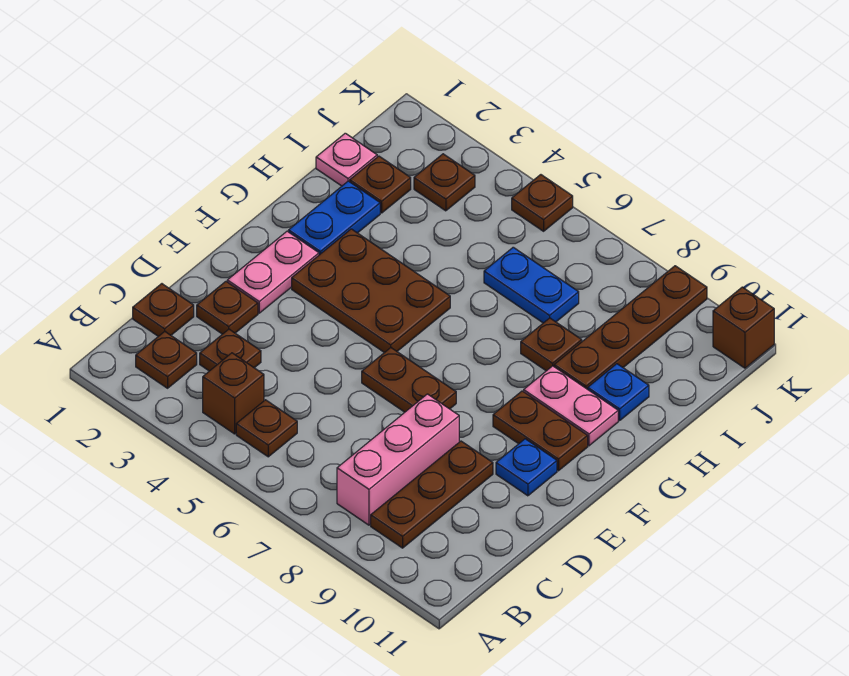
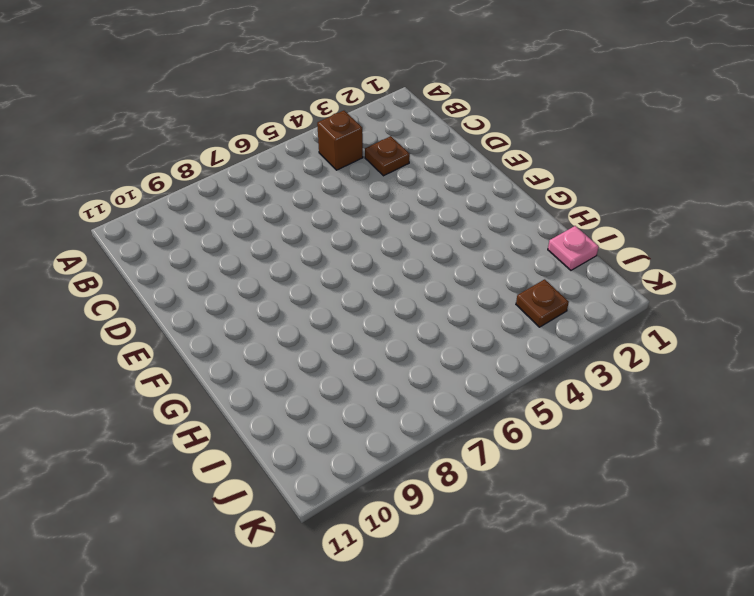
none -> brown plate B2 level 1
none -> brown plate B5 level 1
none -> pink brick B8:D8 level 1

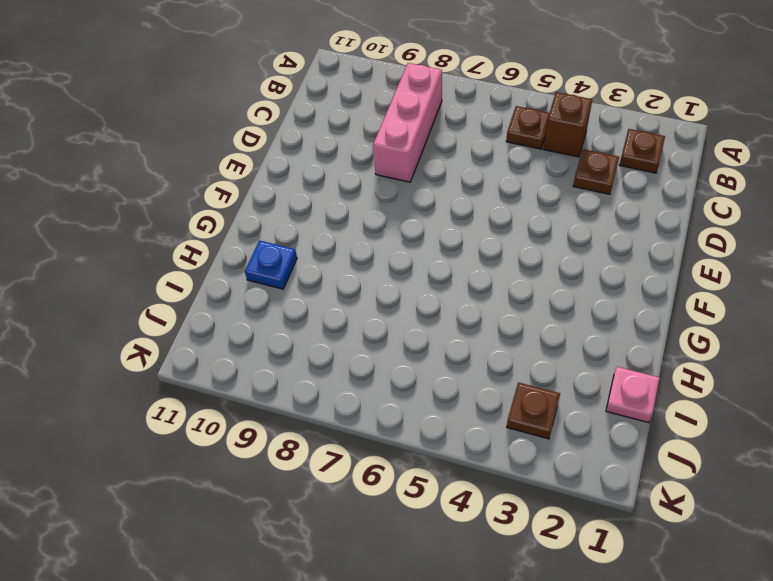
none -> brown plate B9:D9 level 1
none -> brown plate C1 level 1
none -> brown plate D2 level 1

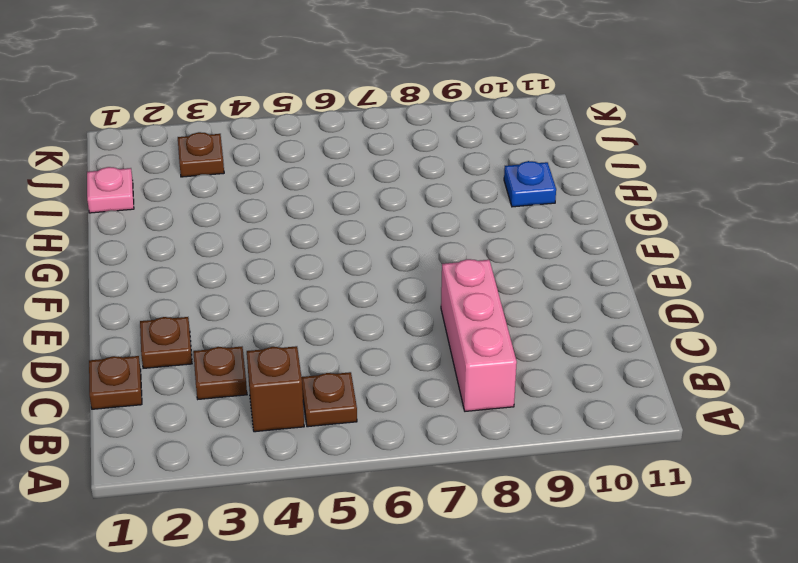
none -> brown plate B2 level 1
none -> brown plate B9:D9 level 1
none -> pink plate E2:F2 level 1

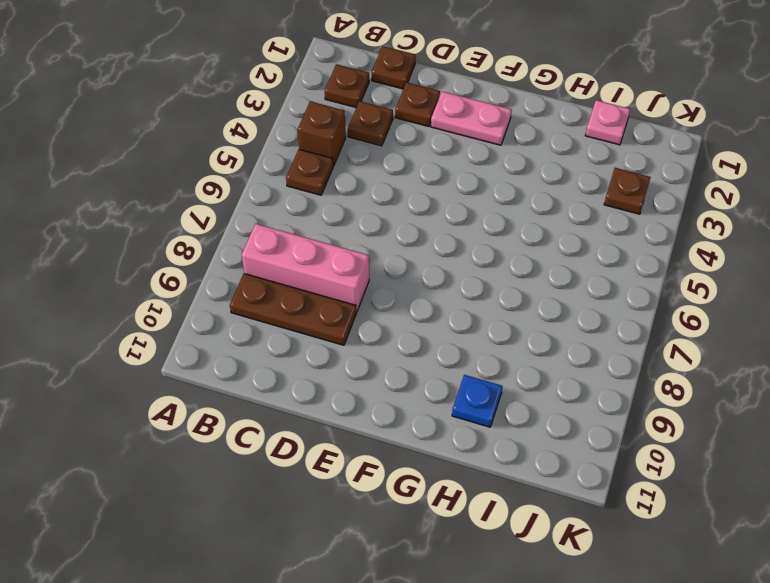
none -> brown plate E6:E7 level 1
none -> blue plate E10 level 1
none -> brown plate F3:G5 level 1

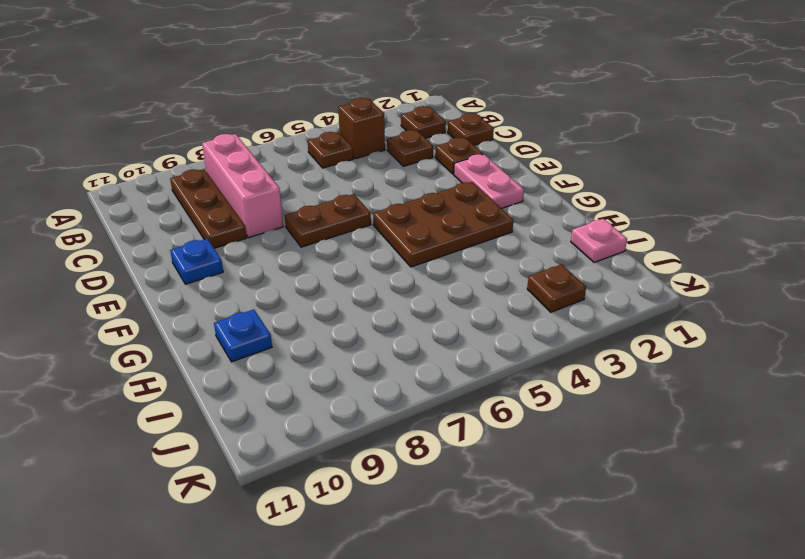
none -> brown plate F9:F10 level 1
none -> blue plate G2:H2 level 1
none -> pink plate G9:G10 level 1

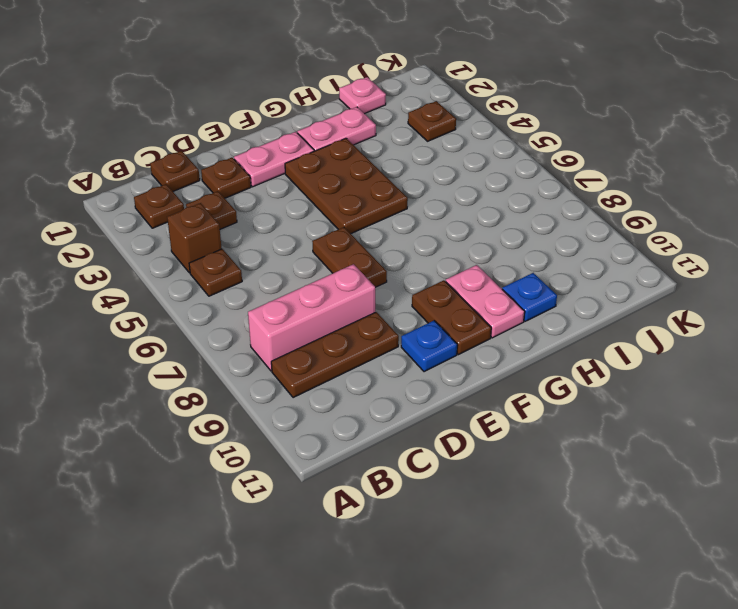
pink plate G2:H2 level 1 -> blue plate G2:H2 level 1
none -> brown plate H8 level 1
none -> brown plate H9:K9 level 1
none -> brown plate I2 level 1

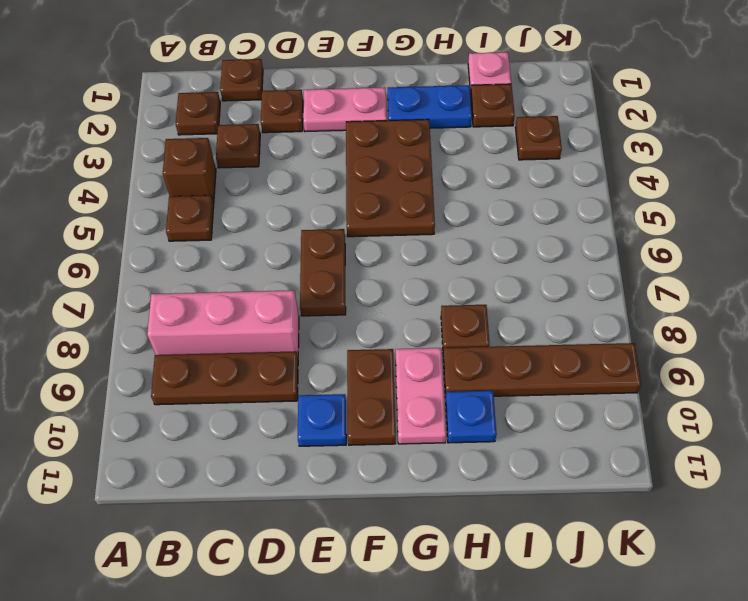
none -> blue plate I6:I7 level 1
none -> brown plate K5 level 1
none -> brown brick K11 level 1

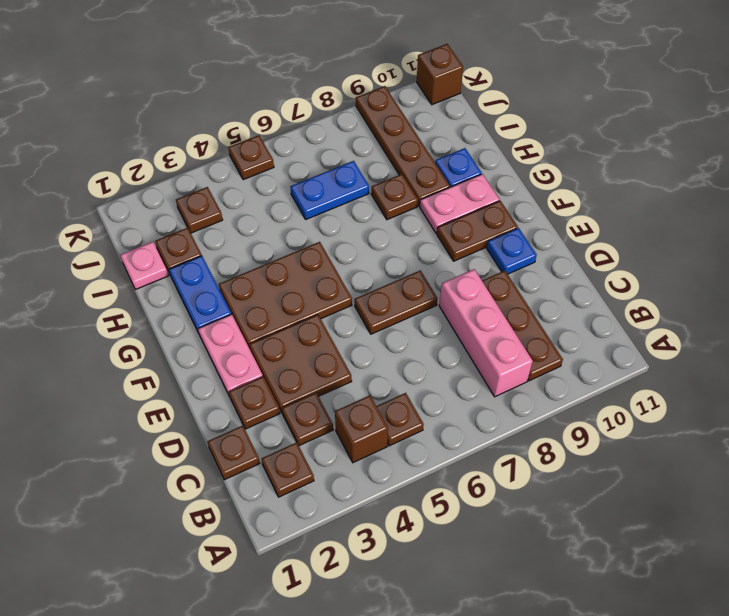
brown plate D3:E4 level 1 -> none

